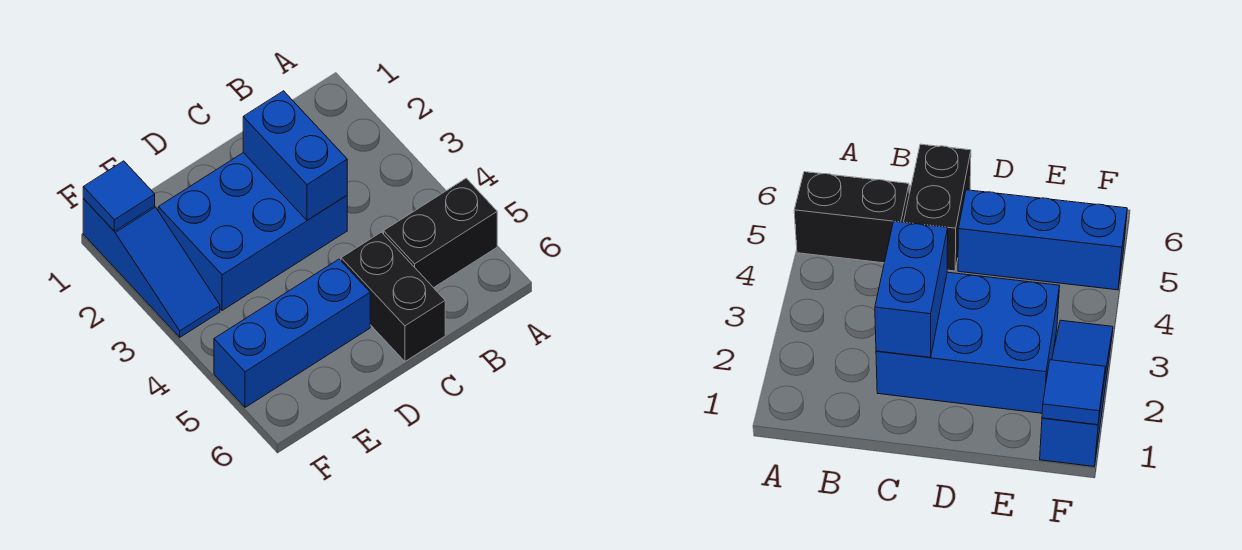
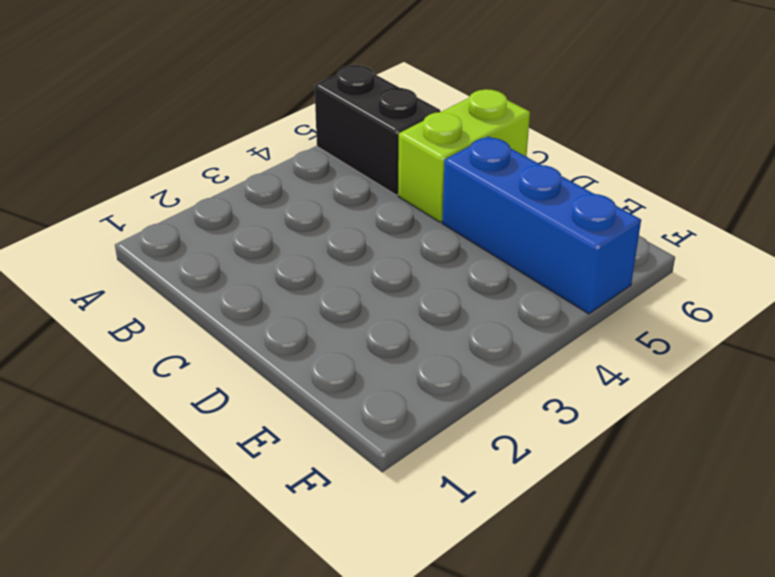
lime brick C5:C6 level 1 -> black brick C5:C6 level 1
none -> blue brick C2:E3 level 1
none -> blue slope F1:F3 level 1 top 1

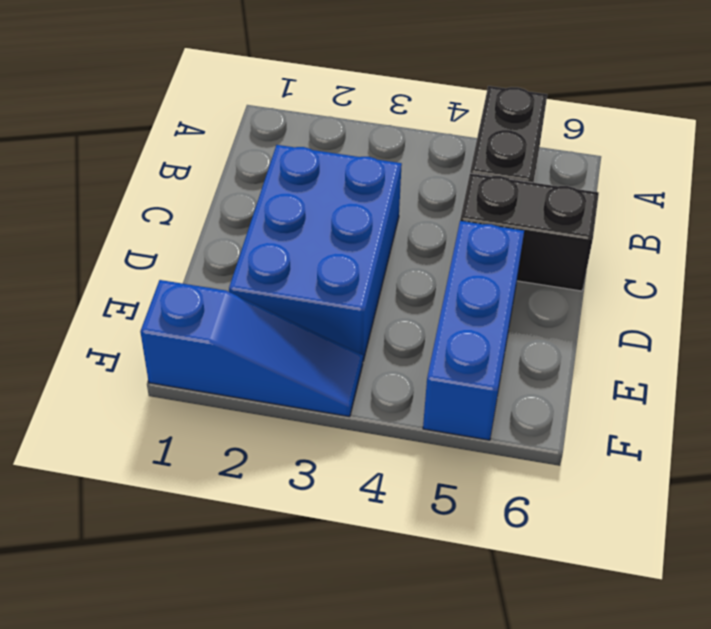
none -> blue brick C2:C3 level 2
none -> blue tile F1 level 2

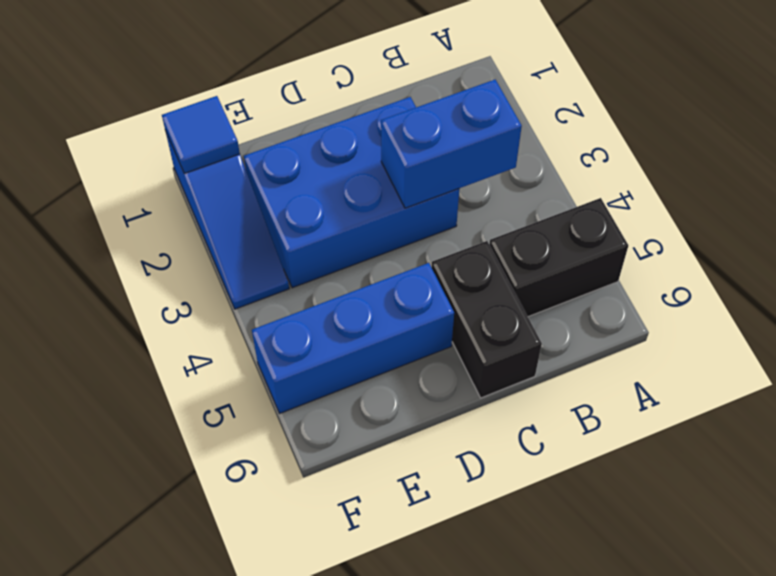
blue brick B3:C3 level 2 -> blue brick C2:C3 level 2

